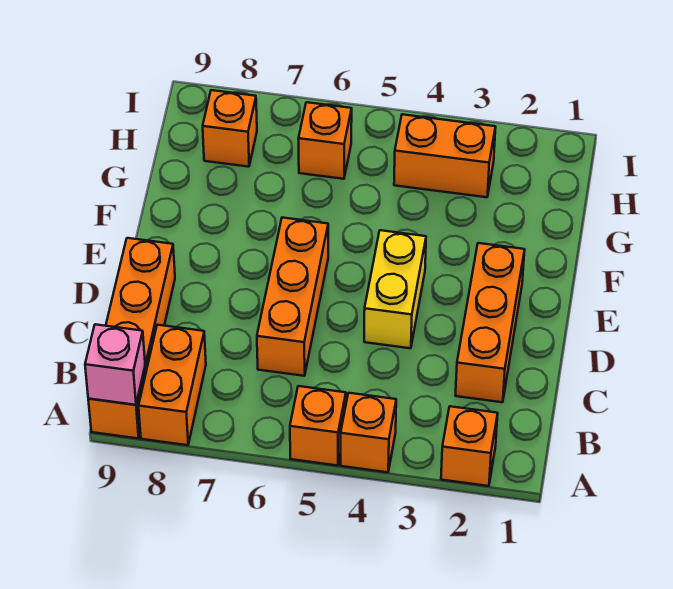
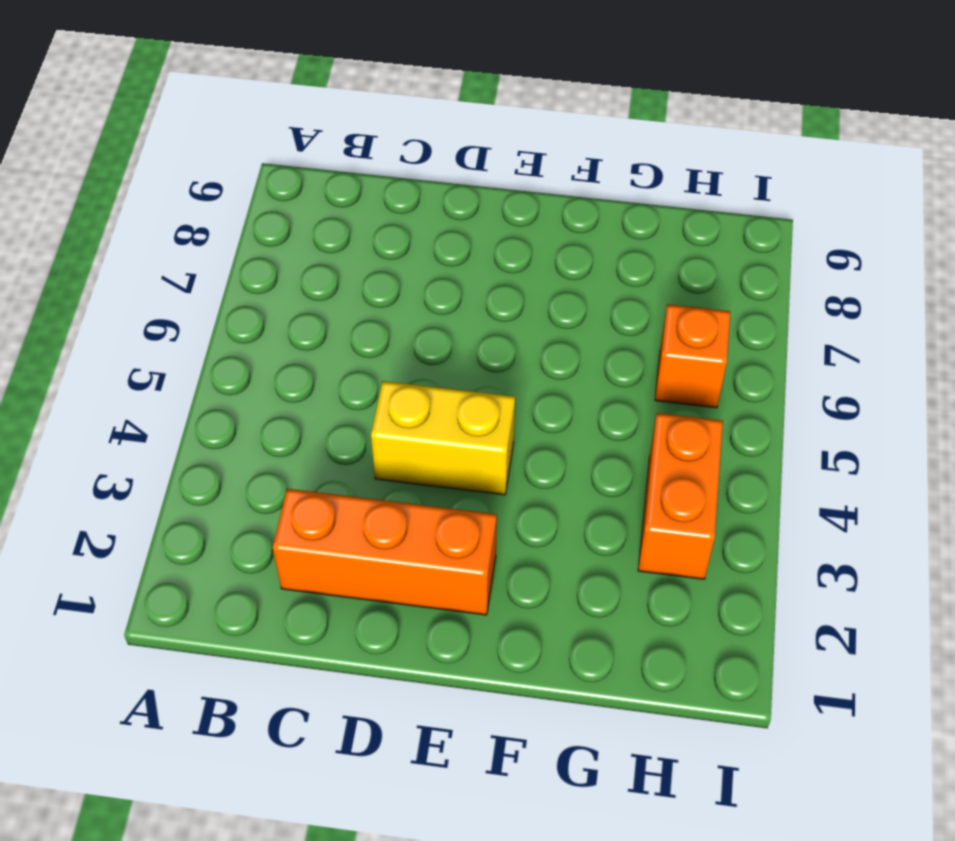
none -> orange brick A2 level 1
none -> orange brick A4 level 1
none -> orange brick A5 level 1

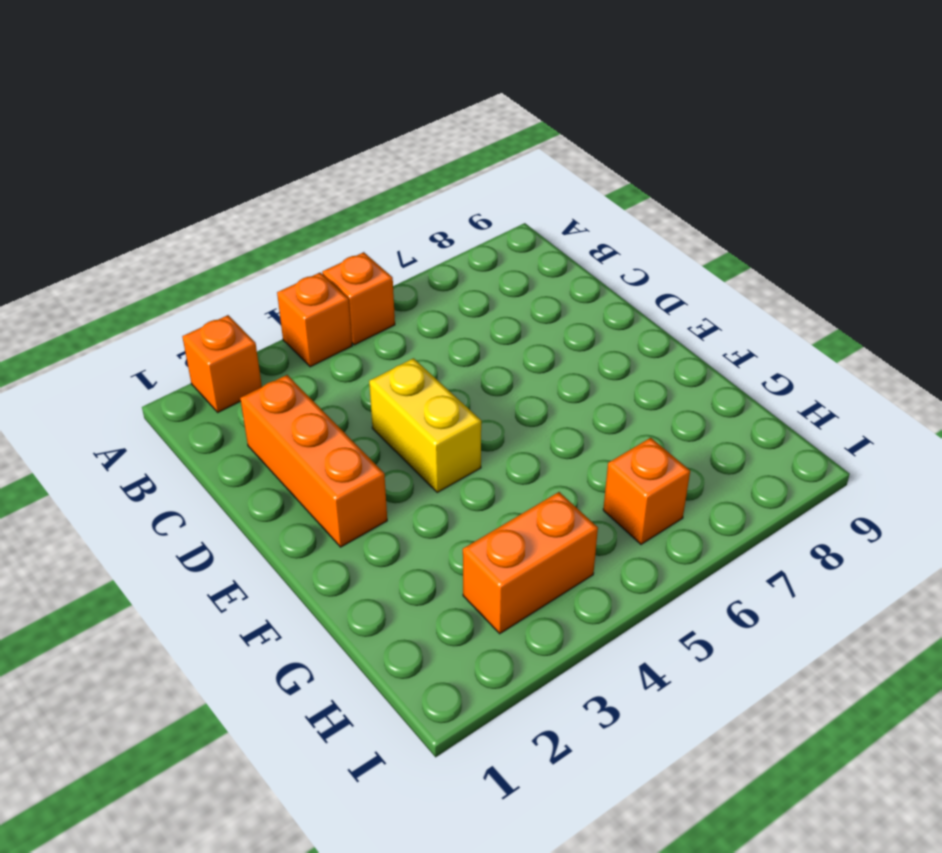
none -> orange brick A8:B8 level 1
none -> orange brick A9:D9 level 1
none -> orange brick C6:E6 level 1

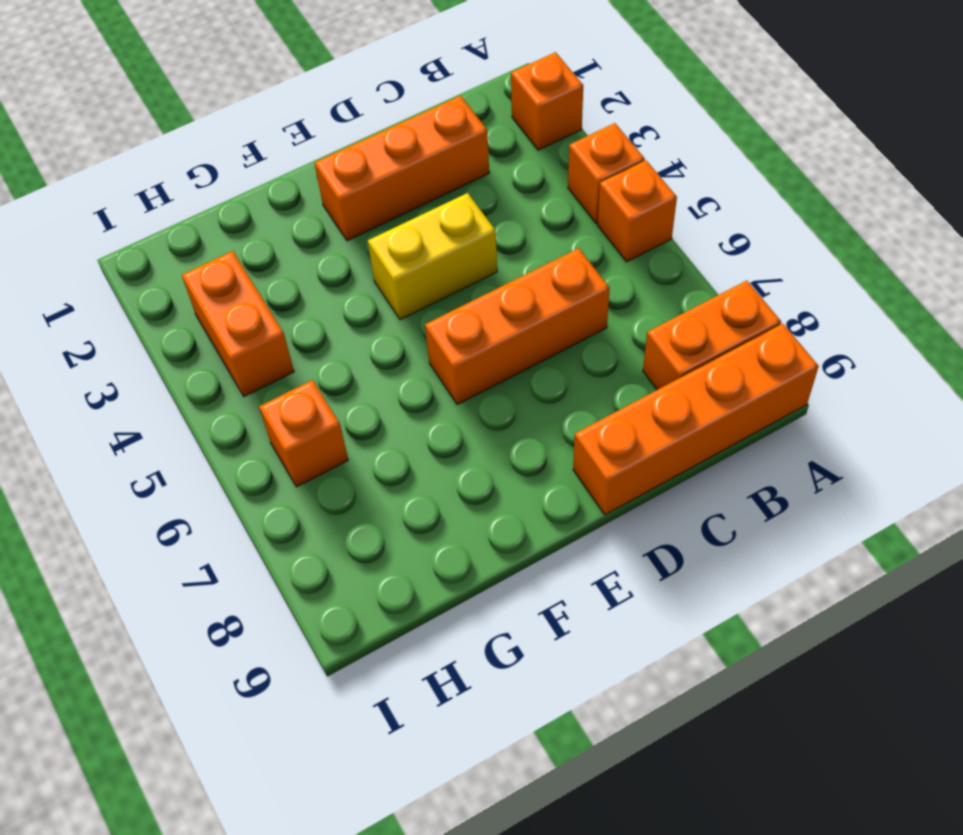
none -> orange brick H8 level 1
none -> pink brick A9 level 2

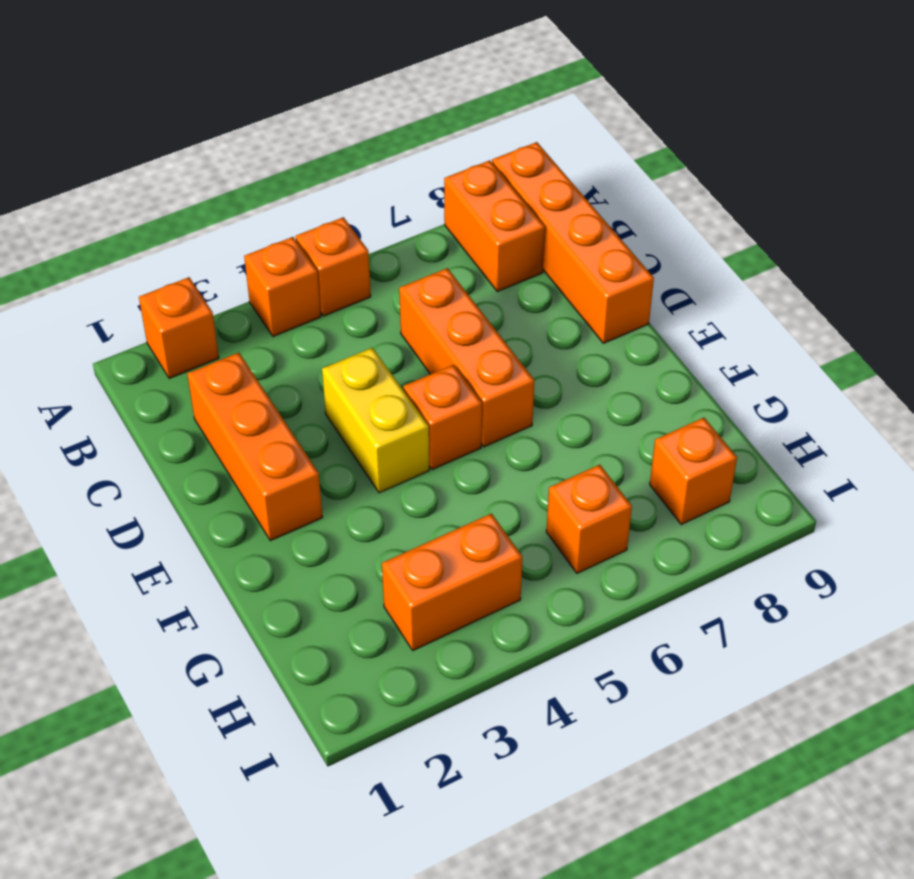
orange brick E5 level 1 -> none
none -> pink brick A9 level 2

